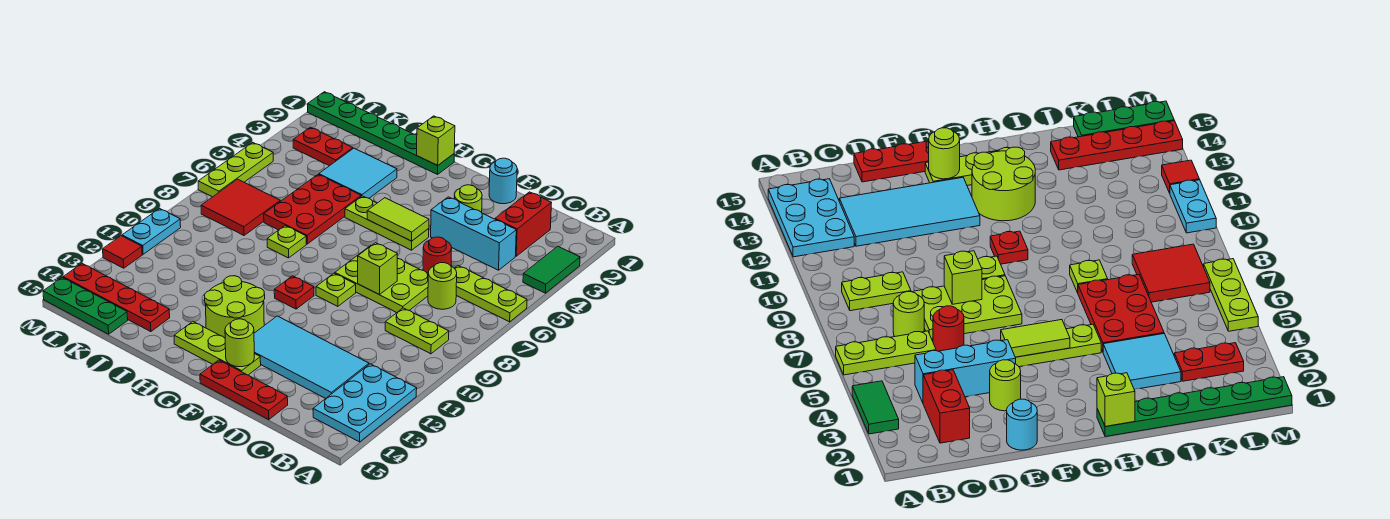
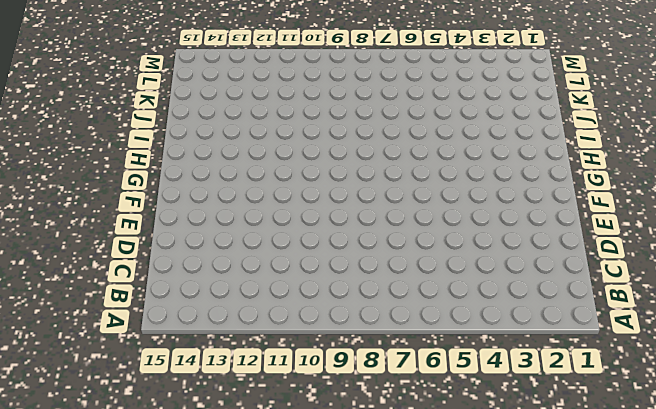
none -> green tile A3:A4 level 1
none -> lime plate A6:C6 level 1
none -> cyan plate A12:B14 level 1
none -> lime plate B9:C9 level 1

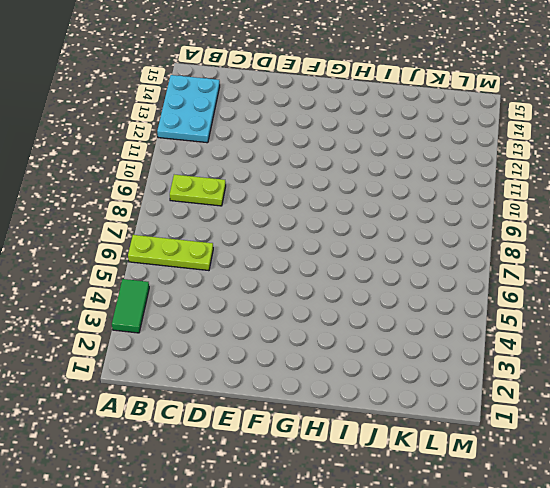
none -> red brick C2:C3 level 1
none -> cyan brick C4:E4 level 1
none -> lime round brick C7 level 1
none -> cyan tile C12:F13 level 1

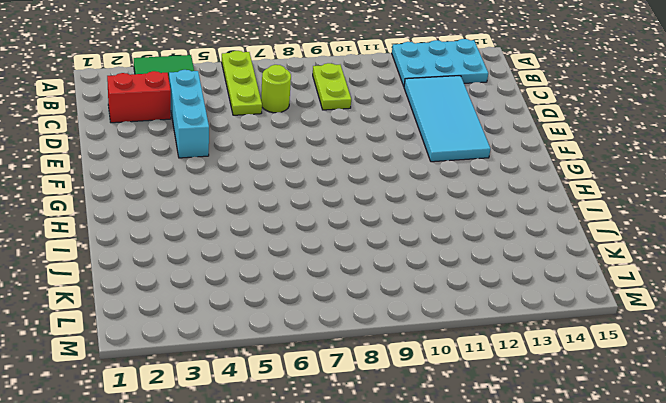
none -> red round brick D6 level 1
none -> lime plate D7:F8 level 1
none -> red plate D15:F15 level 1
none -> cyan round brick E1 level 1

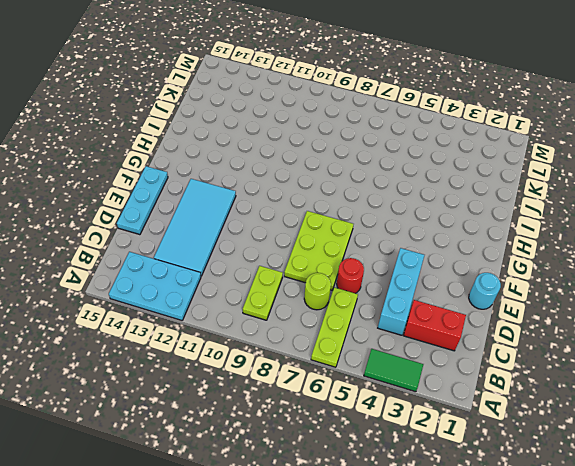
cyan plate D15:F15 level 1 -> red plate D15:F15 level 1
none -> lime round brick E3 level 1
none -> lime plate F5:H5 level 1
none -> lime plate F9 level 1
none -> lime plate F14:H14 level 1

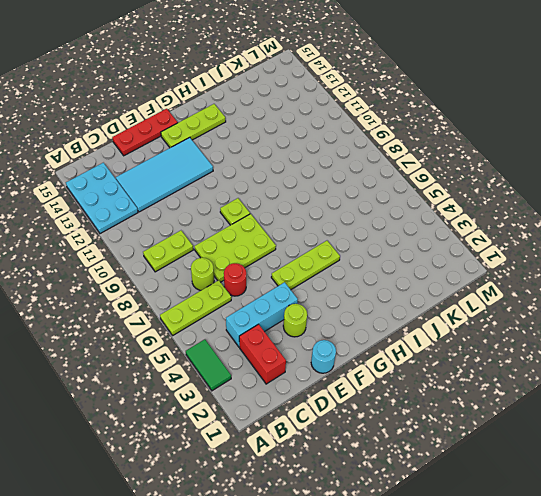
none -> red plate G10 level 1
none -> lime round brick G12:H13 level 1
none -> green plate H1:M1 level 1
none -> cyan tile I3:J4 level 1

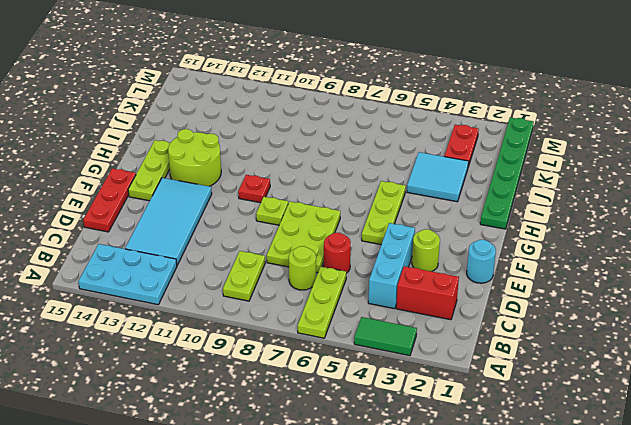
none -> red plate I5:J7 level 1
none -> lime plate I8 level 1
none -> red plate J14:M14 level 1
none -> red tile K7:L8 level 1

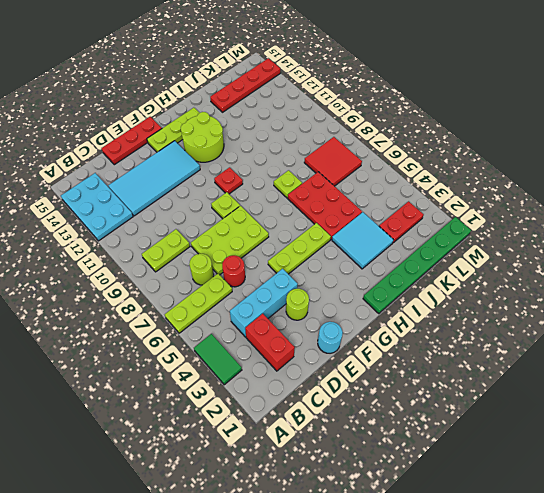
none -> green plate K15:M15 level 1
none -> lime plate M5:M7 level 1
none -> cyan plate M10:M11 level 1
none -> red tile M12 level 1

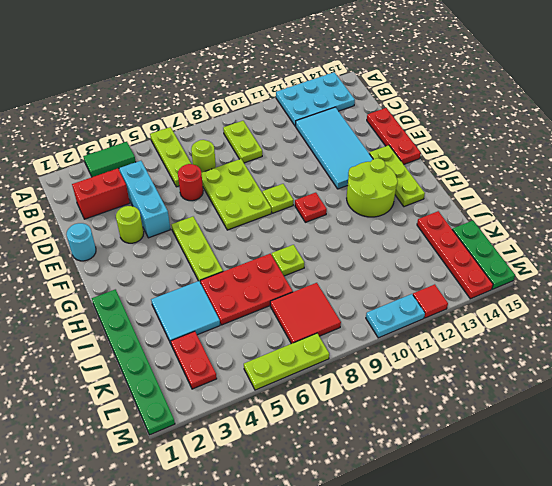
none -> lime brick E8 level 2
none -> lime tile F5:G5 level 2
none -> lime round brick F14 level 2
none -> lime brick H1 level 2

